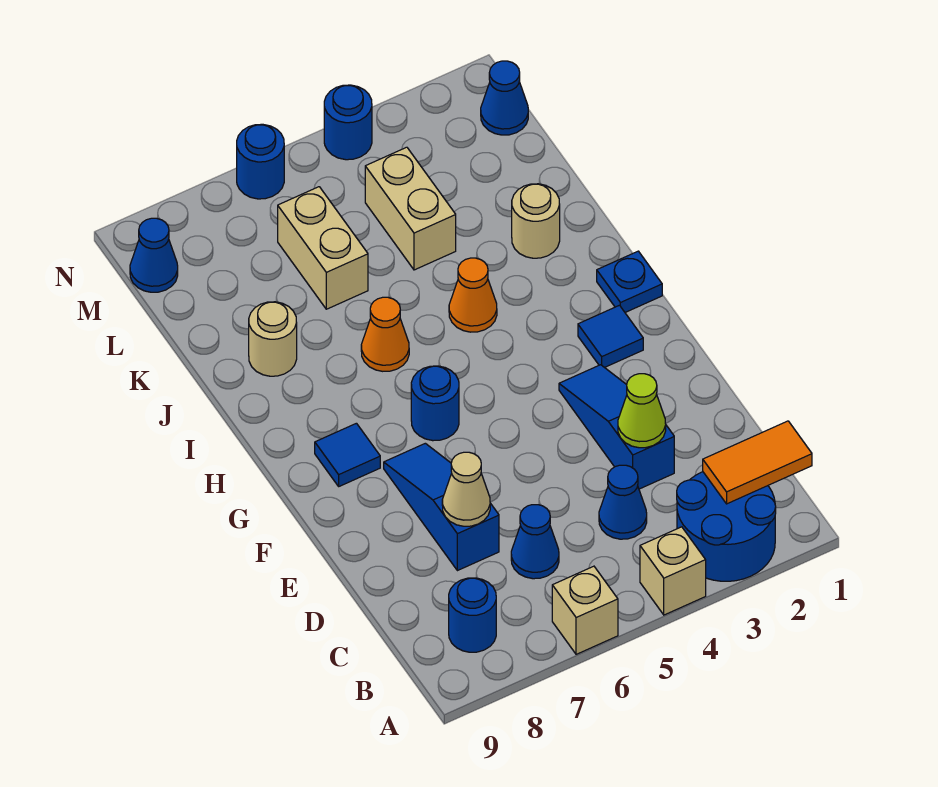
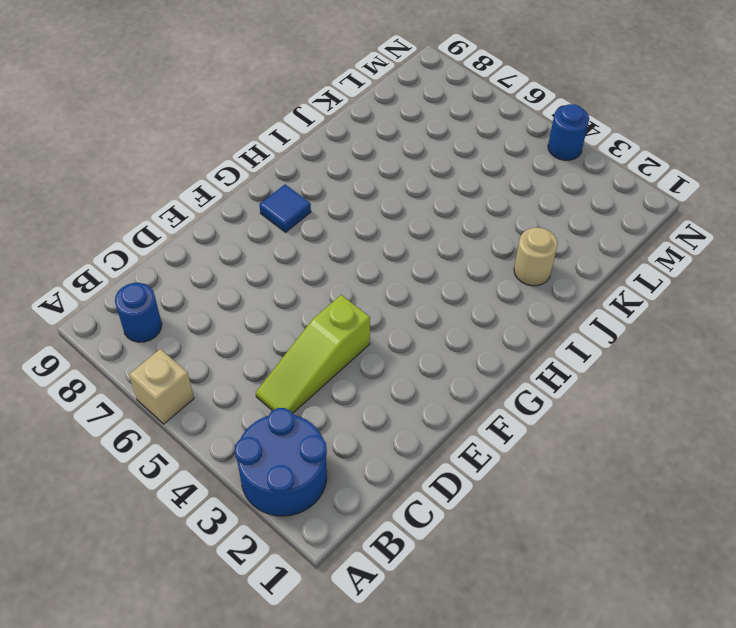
lime slope C4:E4 level 1 top E -> blue cone C4 level 1
none -> tan brick A4 level 1
none -> blue cone C6 level 1
none -> blue slope D3:F3 level 1 top D

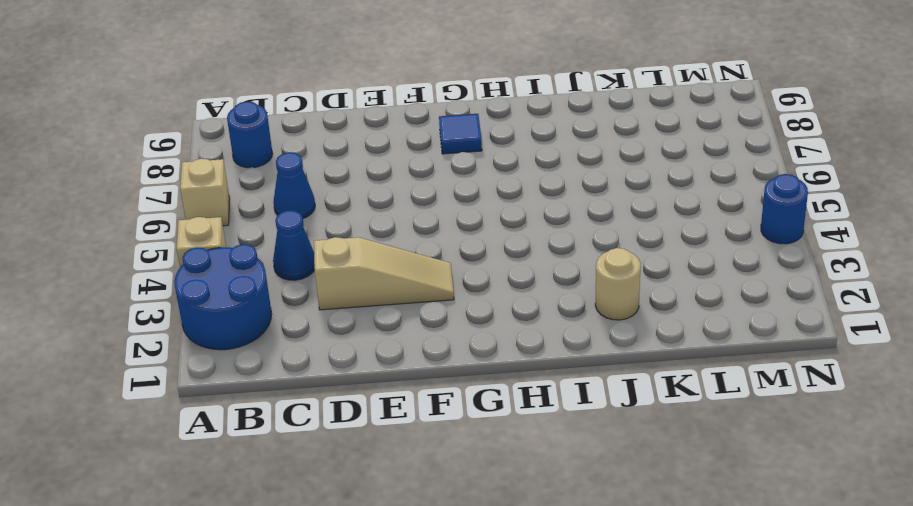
tan slope D3:F3 level 1 top D -> blue slope D3:F3 level 1 top D
none -> blue slope D7:F7 level 1 top D
none -> blue tile G2 level 1
none -> blue round brick G6 level 1

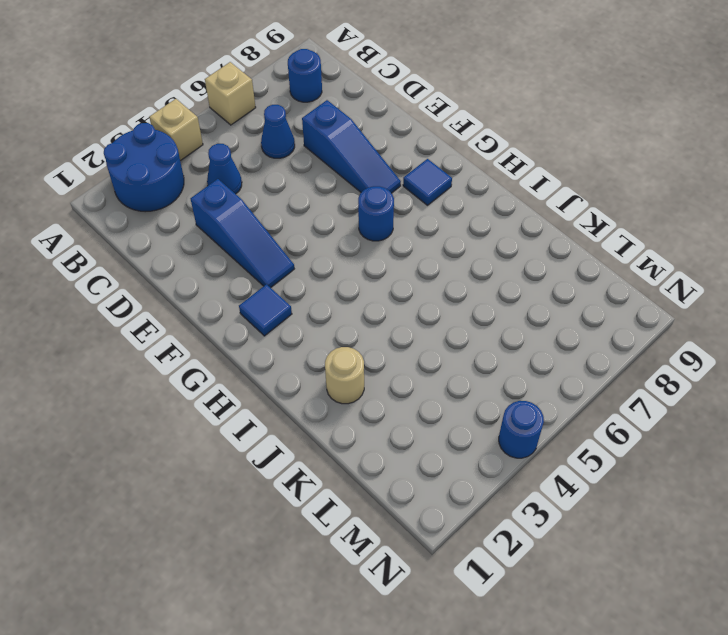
none -> blue plate H1 level 1
none -> orange cone I4 level 1
none -> orange cone I6 level 1

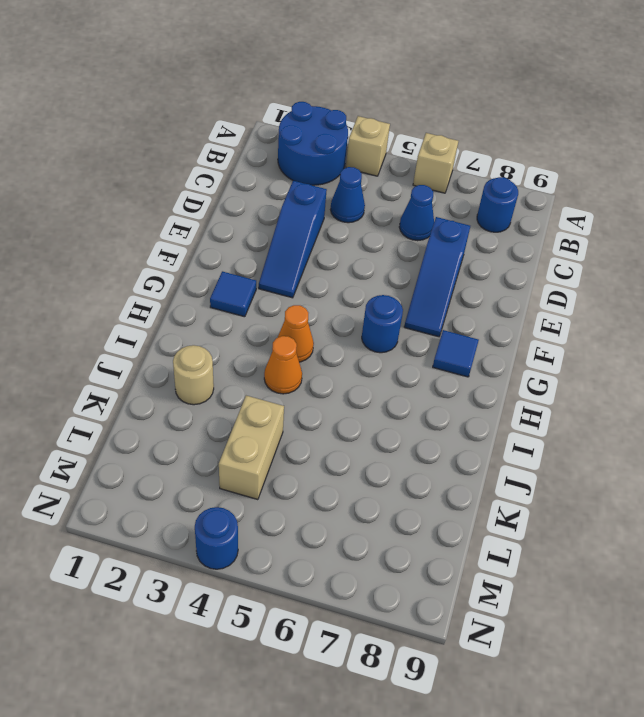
orange cone H4 level 1 -> orange cone I6 level 1
none -> blue plate H1 level 1
none -> tan round brick J8 level 1
none -> tan brick K6:L6 level 1

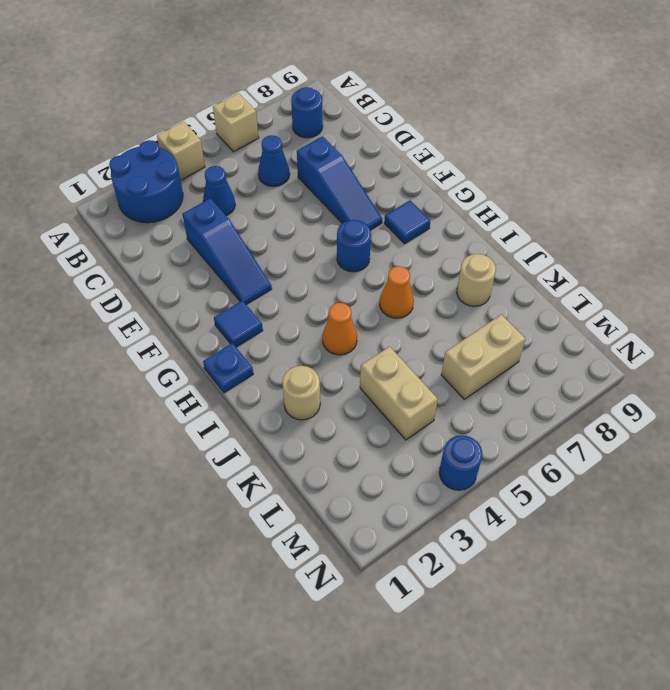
tan brick L6:L7 level 1 -> tan brick K6:L6 level 1
none -> blue cone M1 level 1
none -> blue cone M9 level 1
none -> blue round brick N6 level 1

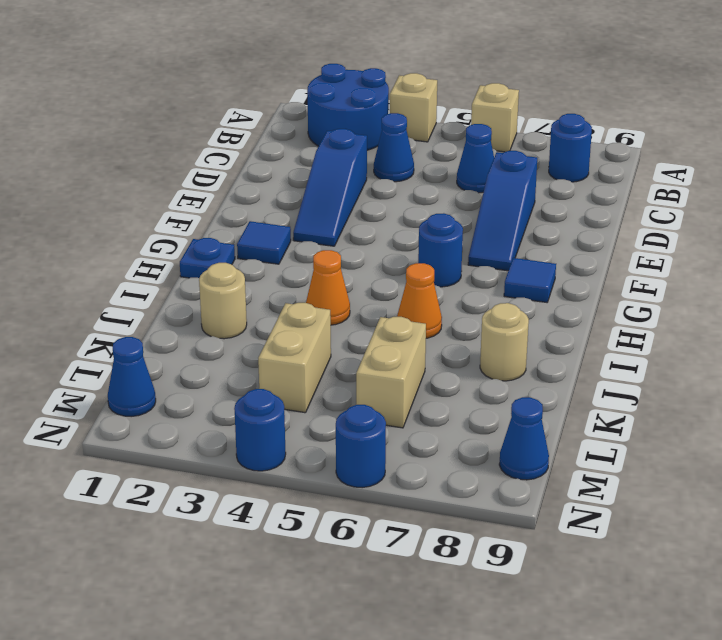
none -> orange tile B1:B2 level 2
none -> lime cone D3 level 2
none -> tan cone D7 level 2

